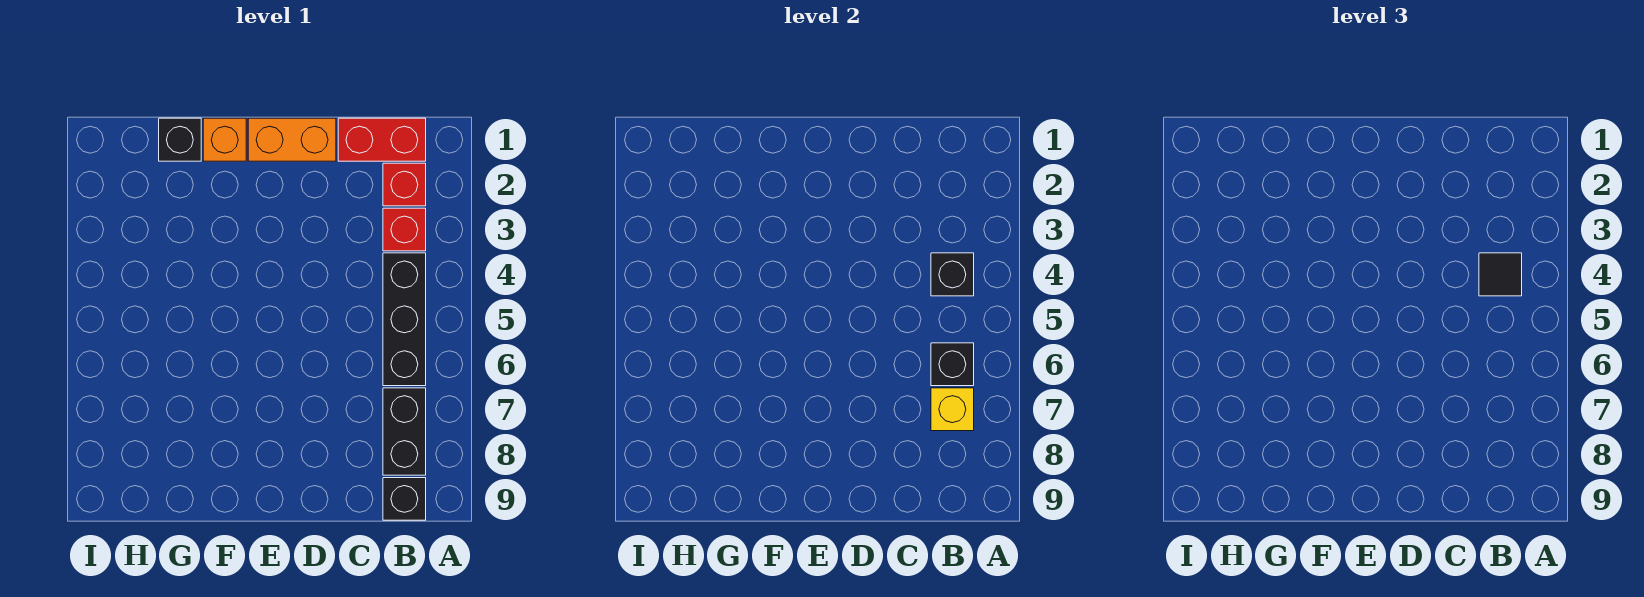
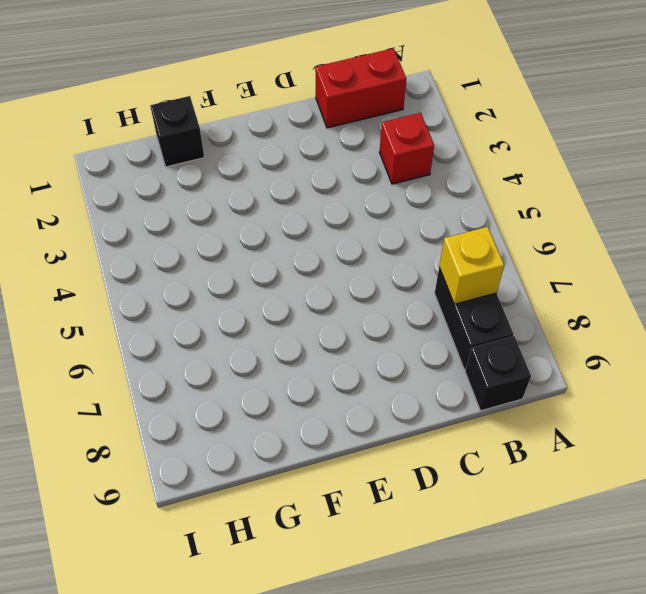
none -> red brick B2 level 1
none -> black brick B4:B6 level 1
none -> orange brick D1:E1 level 1

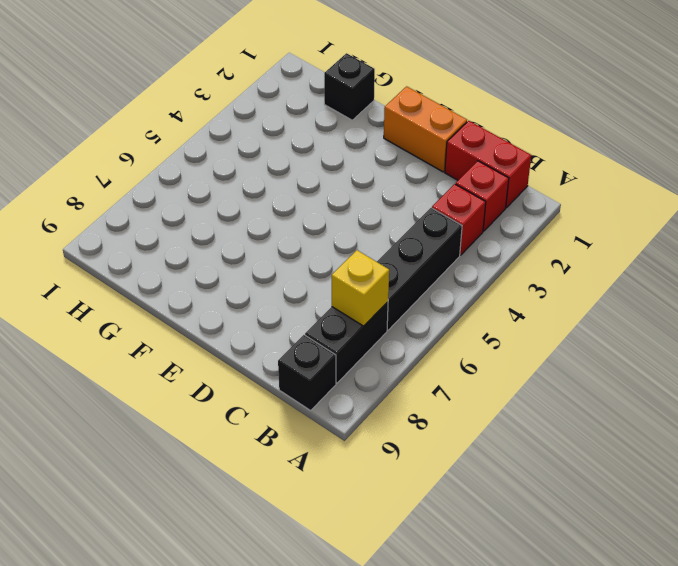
none -> orange brick F1 level 1
none -> black brick B4 level 2
none -> black brick B6 level 2

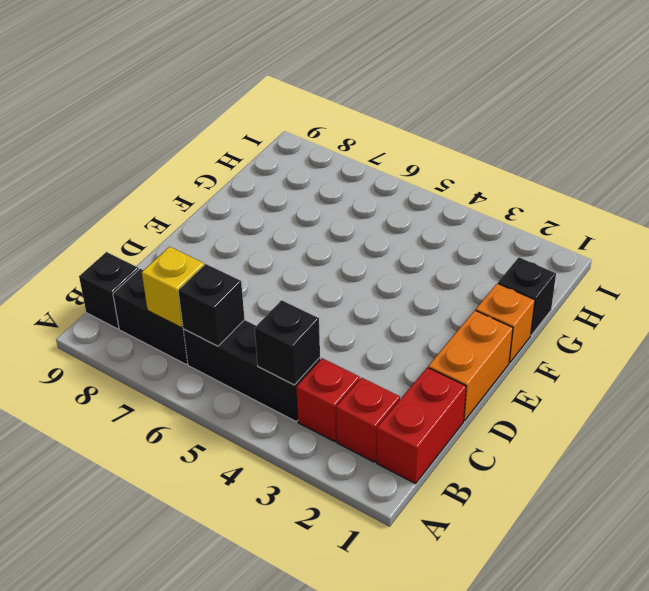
none -> black tile B4 level 3

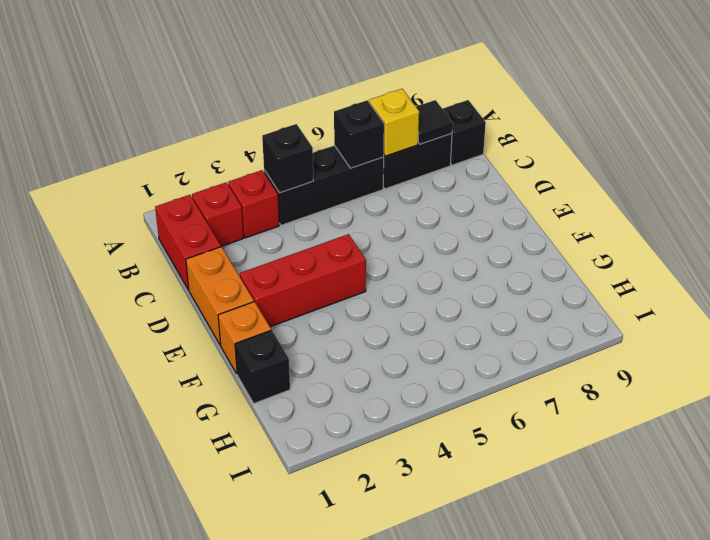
black tile B8 level 2 -> black tile B4 level 3
red brick E2:E4 level 1 -> none

